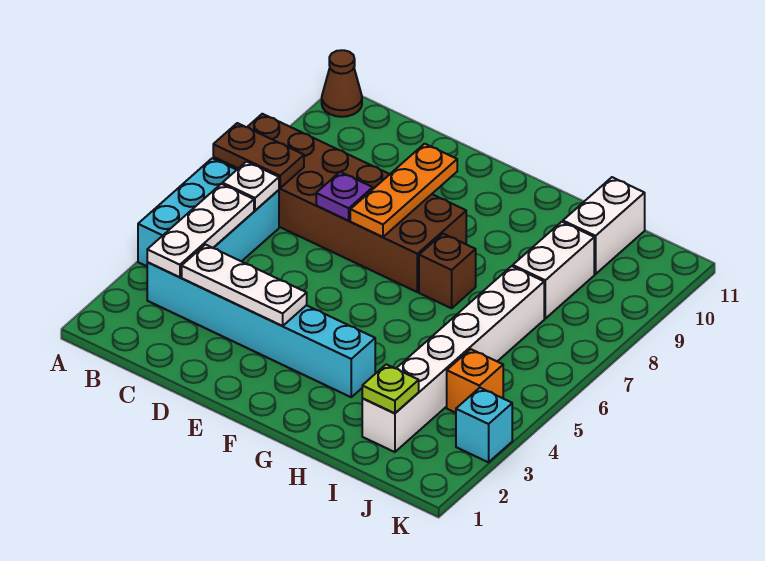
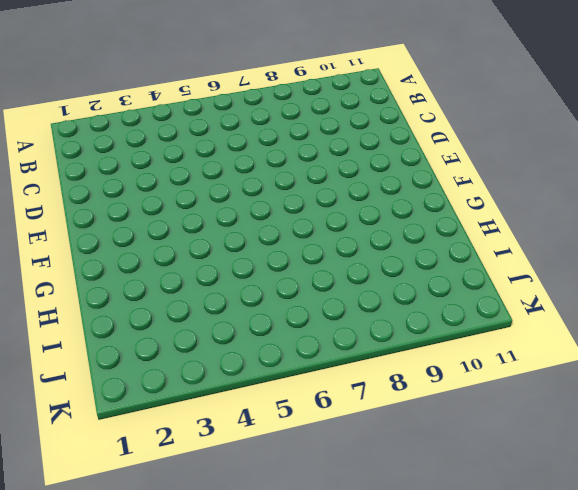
none -> cyan brick A4:B6 level 1
none -> brown brick A7:F8 level 1
none -> brown cone A11 level 1

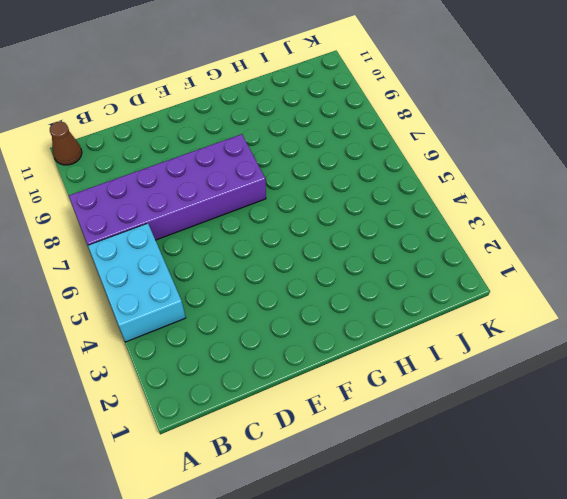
purple brick A7:F8 level 1 -> brown brick A7:F8 level 1
none -> cyan brick B3:G3 level 1
none -> brown brick G7 level 1
none -> white brick I2:I7 level 1

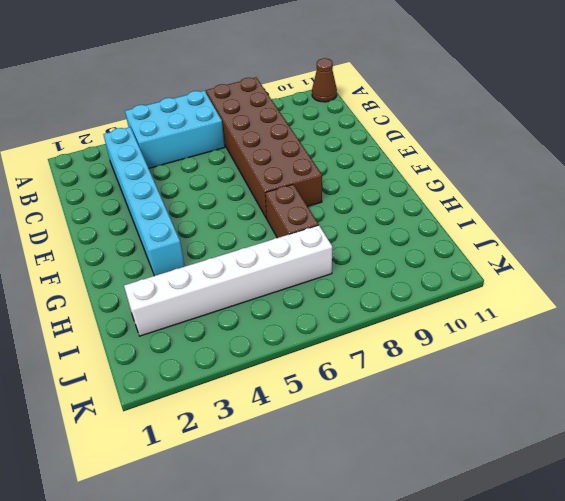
brown brick G7:H7 level 1 -> brown brick G7 level 1
none -> white brick I8:I9 level 1
none -> white brick I10:I11 level 1
none -> orange brick J4 level 1

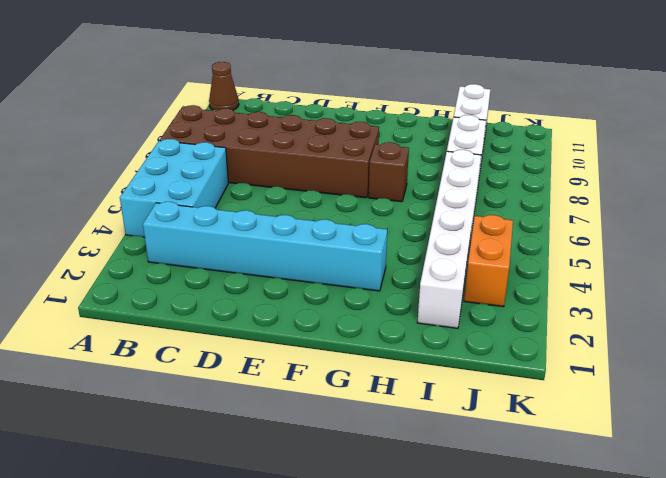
orange brick J3:J4 level 1 -> orange brick J4 level 1
none -> cyan brick K3 level 1
none -> brown plate A7:B7 level 2
none -> white plate B3:B5 level 2

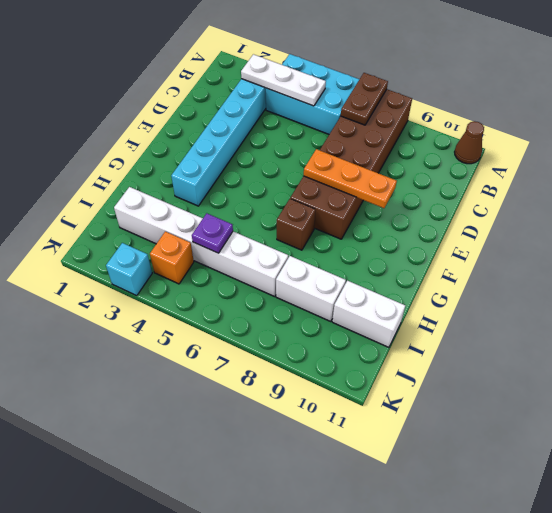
purple plate I5 level 2 -> purple plate D7 level 2
none -> white plate B6 level 2
none -> white plate C3:E3 level 2
none -> lime plate I2 level 2

